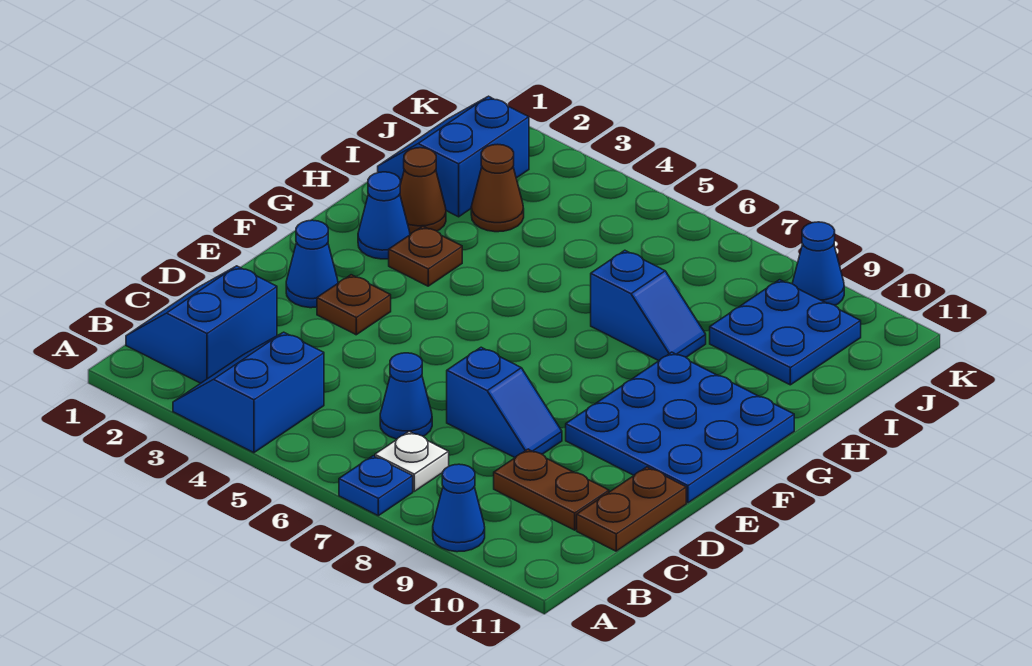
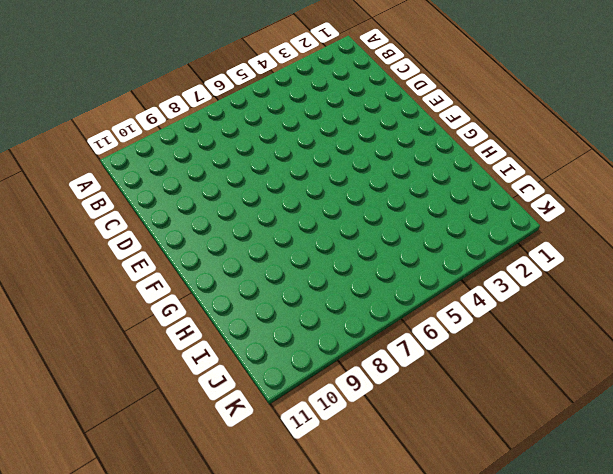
none -> blue slope A3:B4 level 1 top 4
none -> blue plate A7 level 1
none -> blue cone A9 level 1

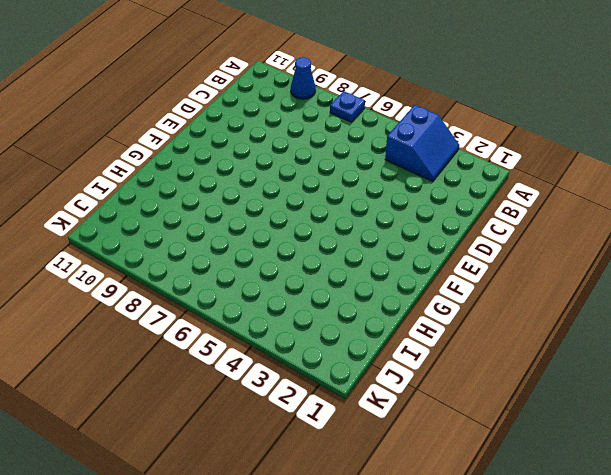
none -> blue slope B1:C2 level 1 top 2
none -> white plate B7 level 1
none -> blue cone C6 level 1

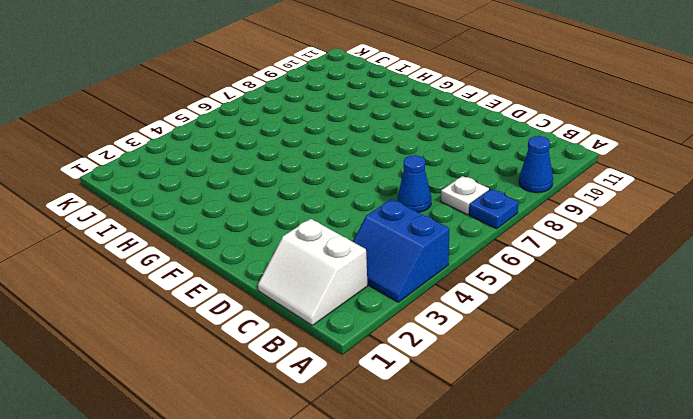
white slope B1:C2 level 1 top 2 -> blue slope B1:C2 level 1 top 2
none -> brown plate C9:C10 level 1
none -> brown plate C11:D11 level 1
none -> blue slope D7:D8 level 1 top 7

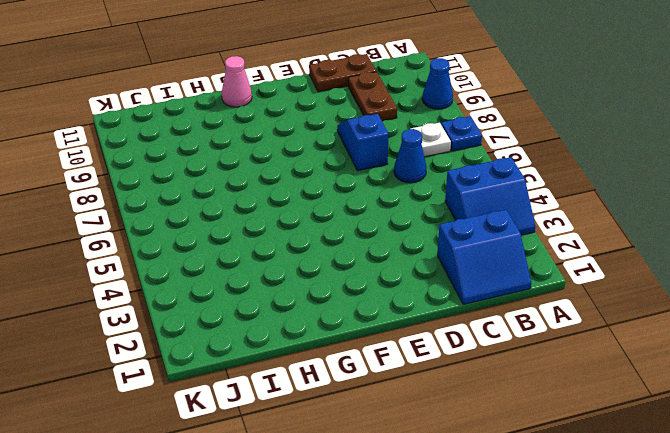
pink cone G11 level 1 -> blue plate E9:G11 level 1
none -> blue cone E2 level 1
none -> brown plate E3 level 1
none -> blue cone G2 level 1

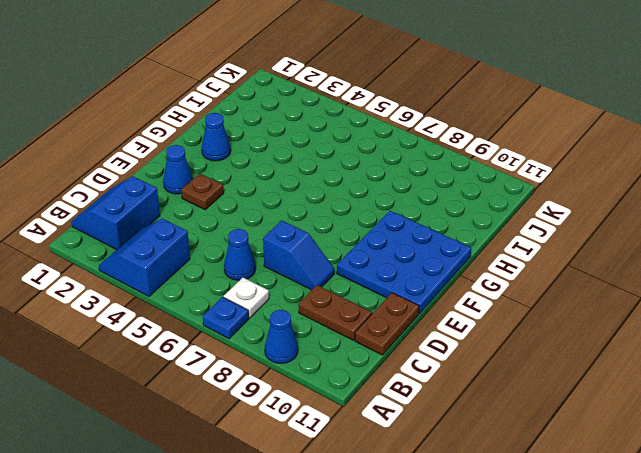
none -> brown plate G3 level 1
none -> brown cone H2 level 1
none -> blue slope H7:H8 level 1 top 7

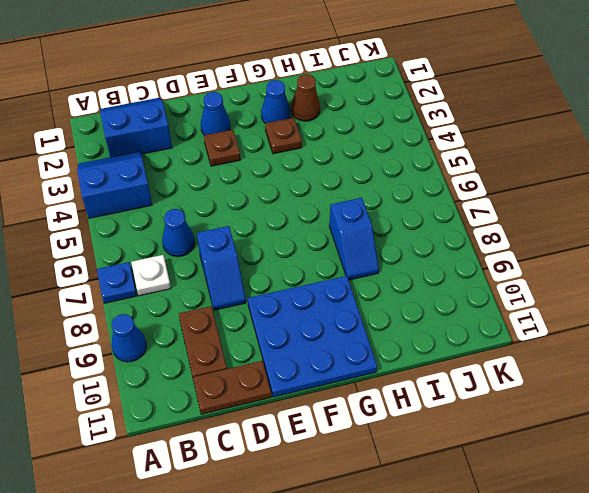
none -> blue slope I1:J2 level 1 top 2
none -> brown cone I3 level 1
none -> blue plate I9:J10 level 1

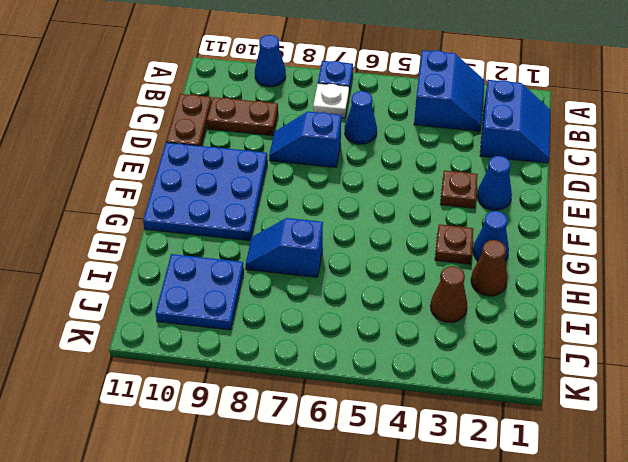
none -> blue slope I1:J2 level 1 top 2
none -> blue cone K9 level 1

